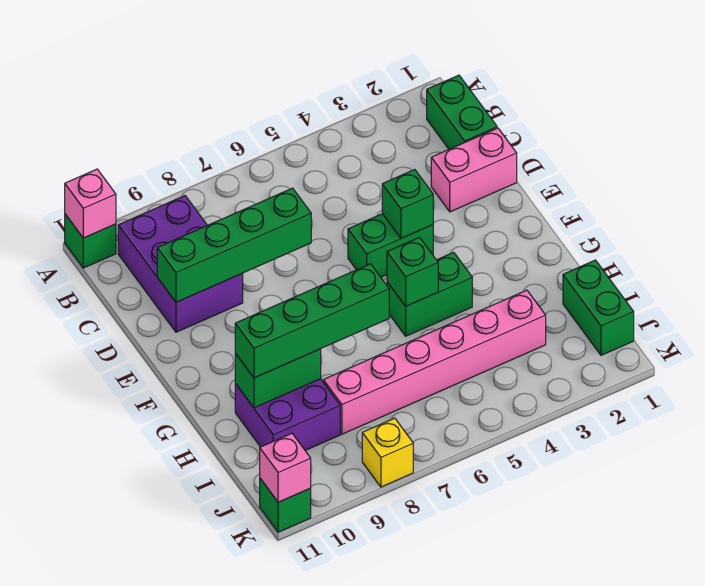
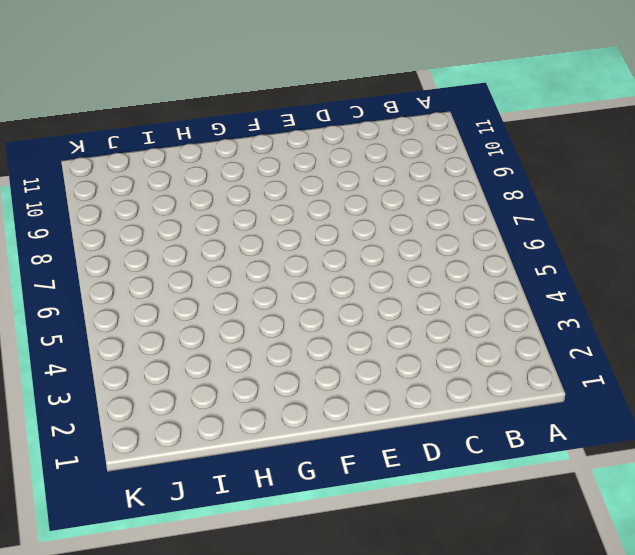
none -> green brick A11 level 1
none -> green brick B1:C1 level 1
none -> purple brick B9:D10 level 1

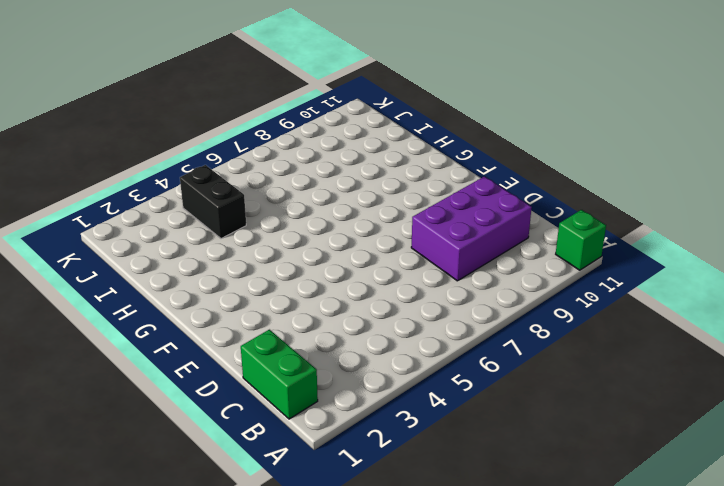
purple brick C8:D10 level 1 -> purple brick B9:D10 level 1
black brick I4:J4 level 1 -> pink brick I3:I8 level 1
none -> pink brick D1:D2 level 1
none -> green brick E4:E5 level 1
none -> green brick G4:G5 level 1

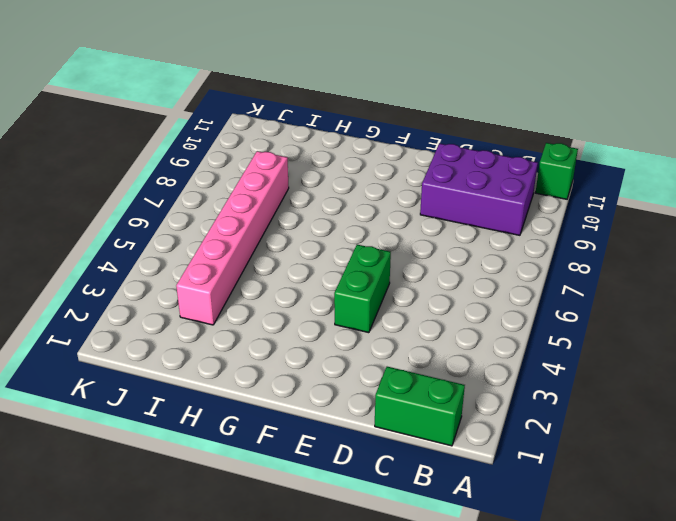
none -> pink brick D1:D2 level 1
none -> green brick G4:G5 level 1
none -> purple brick H9:I10 level 1

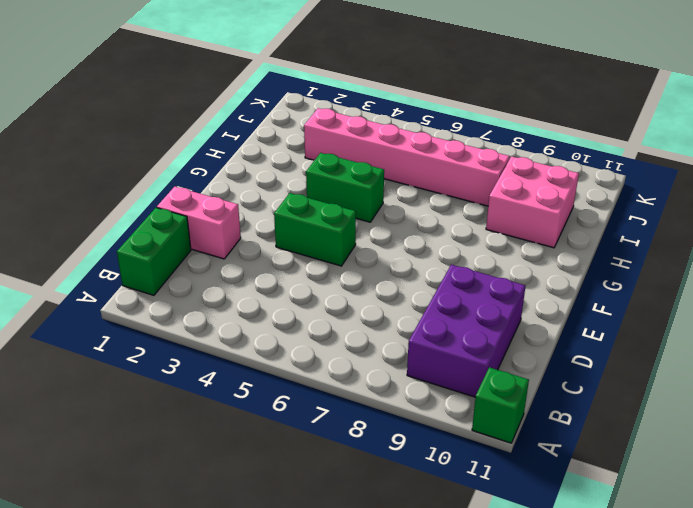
pink brick H9:I10 level 1 -> purple brick H9:I10 level 1
none -> green brick I1:J1 level 1
none -> yellow brick K8 level 1
none -> green brick K11 level 1

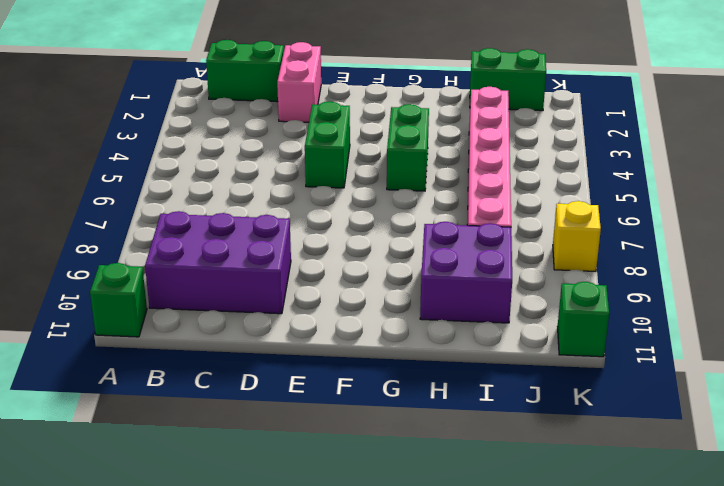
none -> pink brick A11 level 2
none -> green brick D7:D10 level 2
none -> green brick E4 level 2

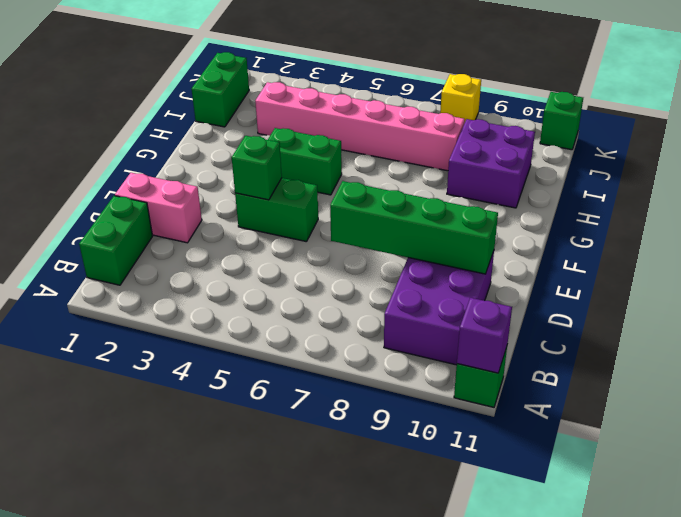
purple brick A11 level 2 -> pink brick A11 level 2
none -> green brick G5 level 2
none -> green brick H9:H10 level 2
none -> pink brick K11 level 2

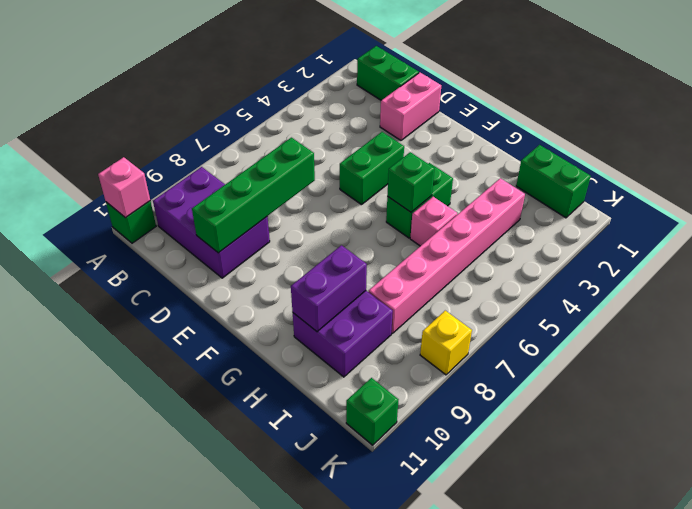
pink brick H5 level 1 -> pink brick K11 level 2
purple brick H9:H10 level 2 -> green brick H9:H10 level 2
none -> green brick E4 level 2
none -> green brick H7:H10 level 3

